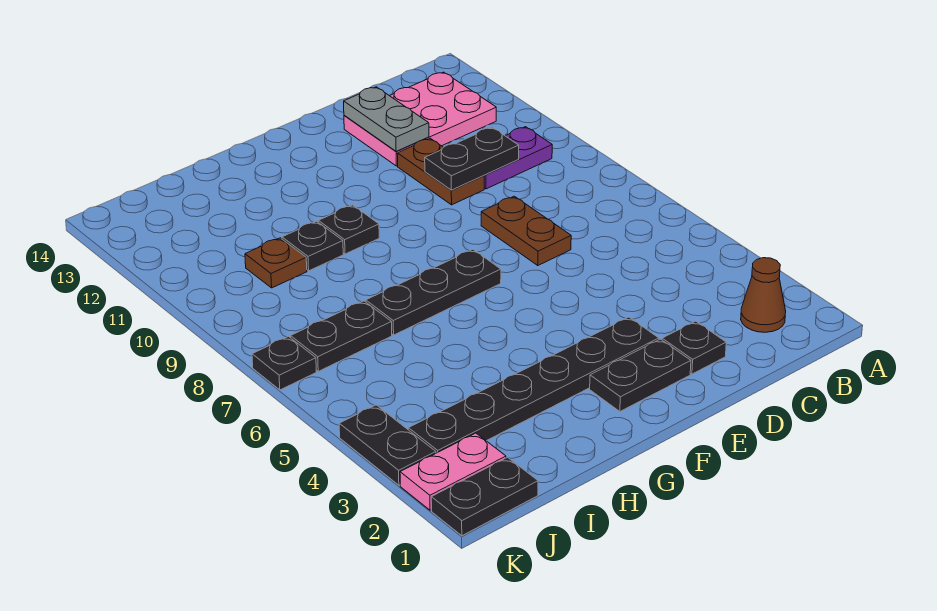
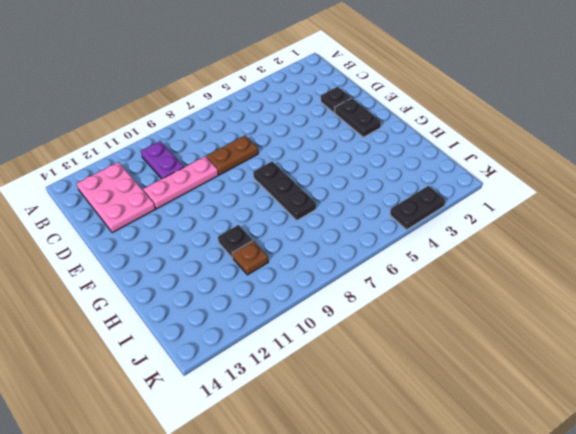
pink plate D9:D11 level 1 -> brown plate D10:D11 level 1
none -> brown cone B2 level 1
none -> black plate E3:J3 level 1
none -> black plate G10 level 1

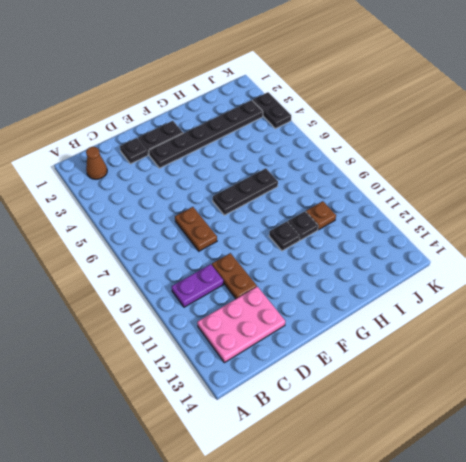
none -> black plate I7:J7 level 1
none -> black plate J1:K1 level 1
none -> pink plate J2:K2 level 1

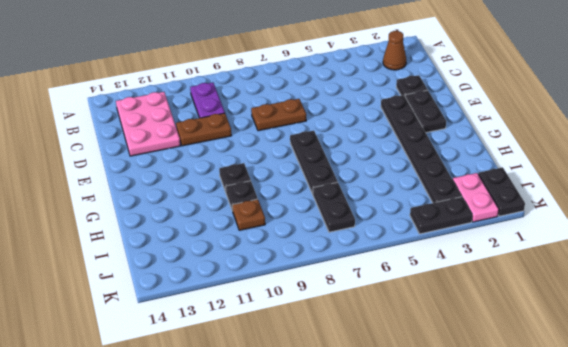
none -> black plate K7 level 1
none -> black plate C10:D10 level 2
none -> grey plate D12:D13 level 2

